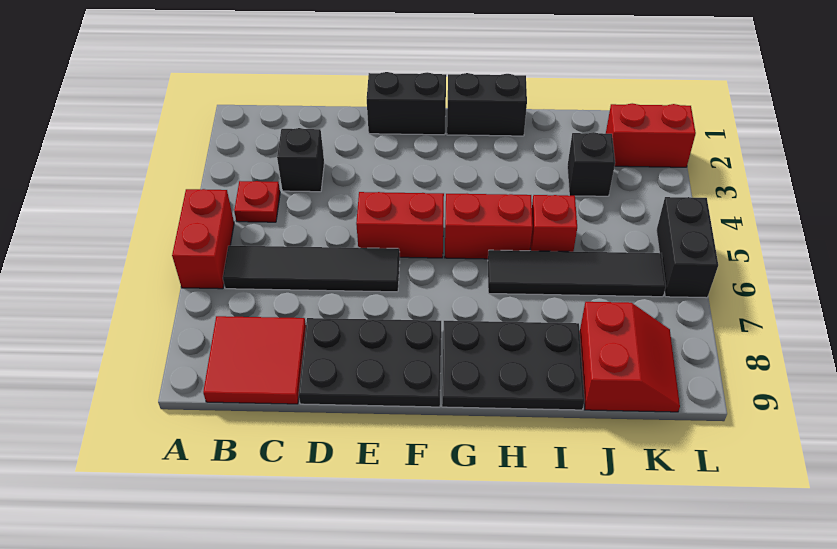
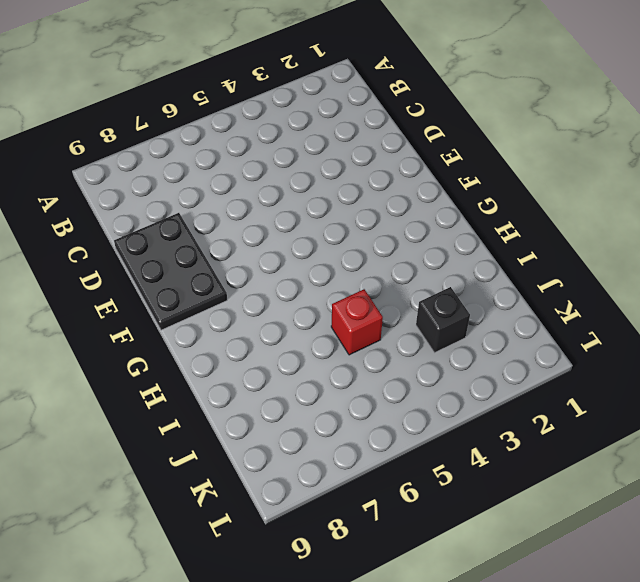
none -> red brick A5:A6 level 1
none -> red plate B4 level 1
none -> black tile B6:E6 level 1

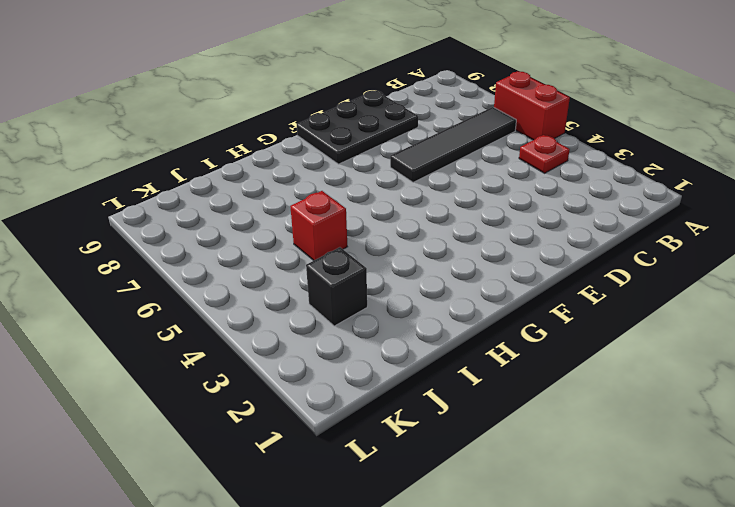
none -> red tile B8:C9 level 1
none -> black brick C3 level 1
none -> black brick E1:F1 level 1

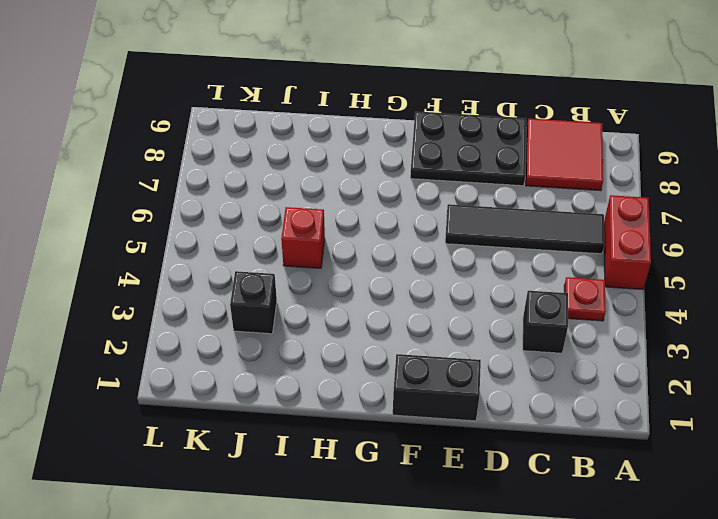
none -> red brick E5:F5 level 1
none -> black brick G1:H1 level 1
none -> red brick G5:H5 level 1

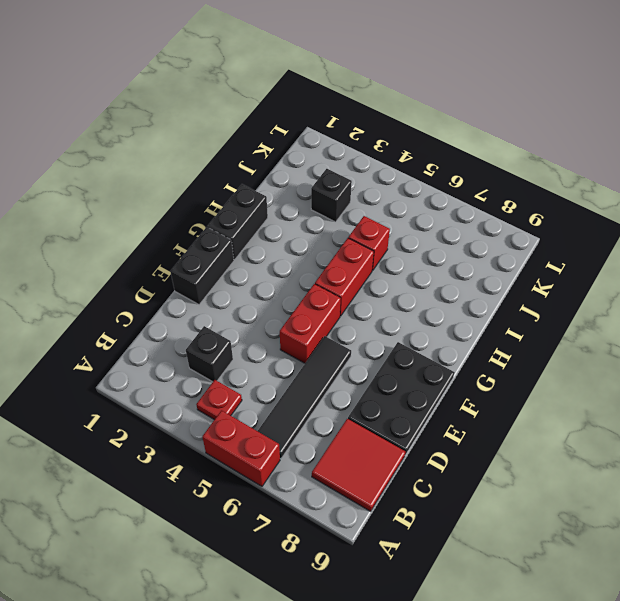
none -> black plate G8:I9 level 1
none -> black tile H6:K6 level 1
none -> red slope J8:K9 level 1 top J

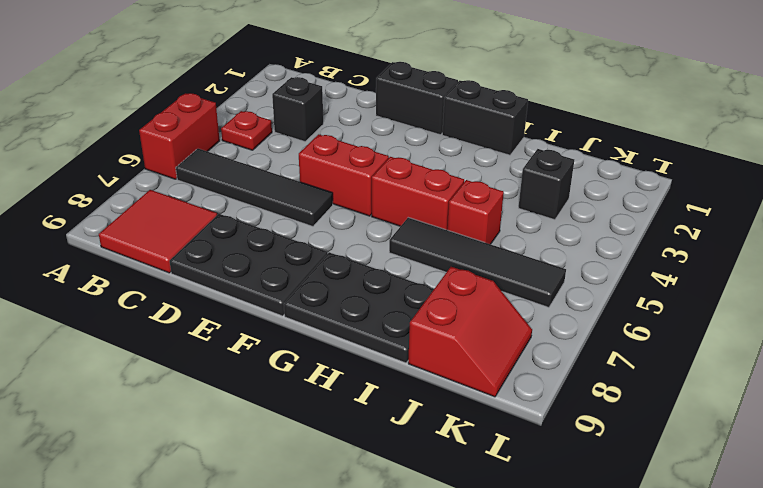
none -> red brick K2:L2 level 1
none -> black brick L5:L6 level 1

